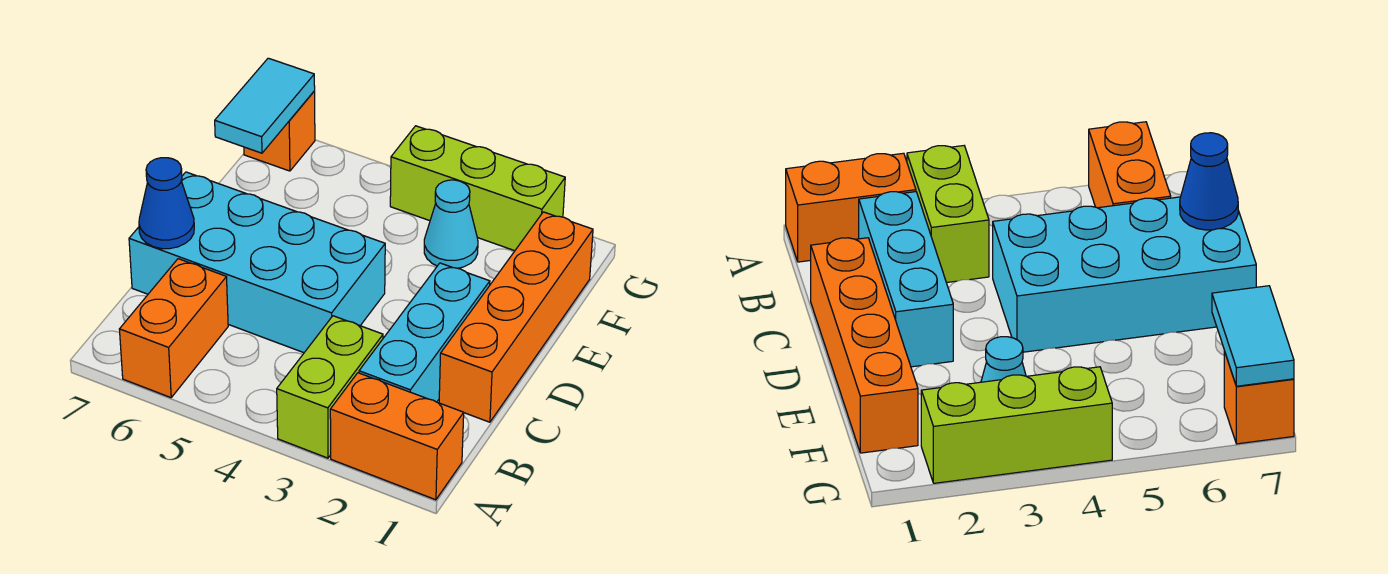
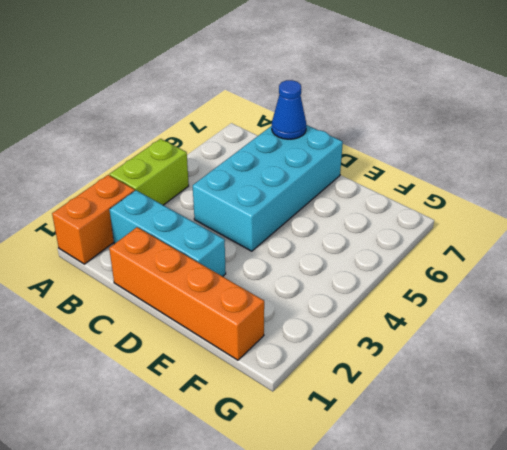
lime brick A3:A4 level 1 -> lime brick A3:B3 level 1
none -> orange brick A6:B6 level 1
none -> cyan cone F3 level 1

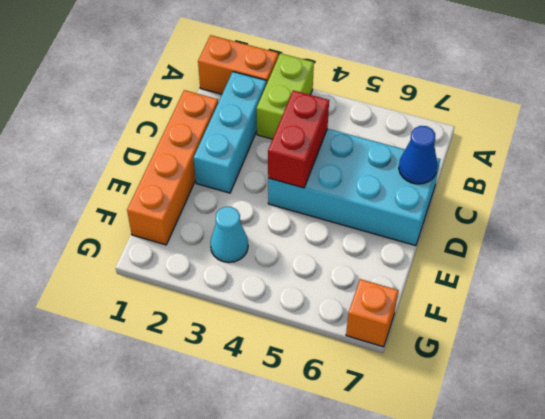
red brick C4:D4 level 2 -> none
none -> orange brick A6:B6 level 1
none -> lime brick G2:G4 level 1

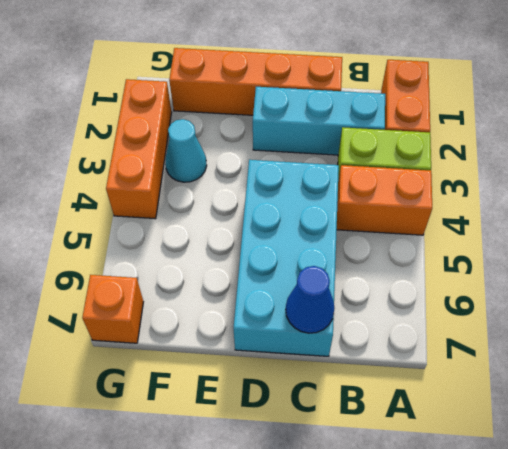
orange brick A4:B4 level 1 -> orange brick A6:B6 level 1
orange brick G2:G4 level 1 -> lime brick G2:G4 level 1
none -> cyan tile F7:G7 level 2

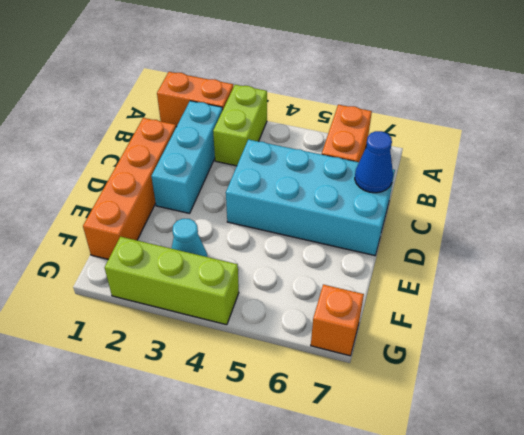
none -> cyan tile F7:G7 level 2

